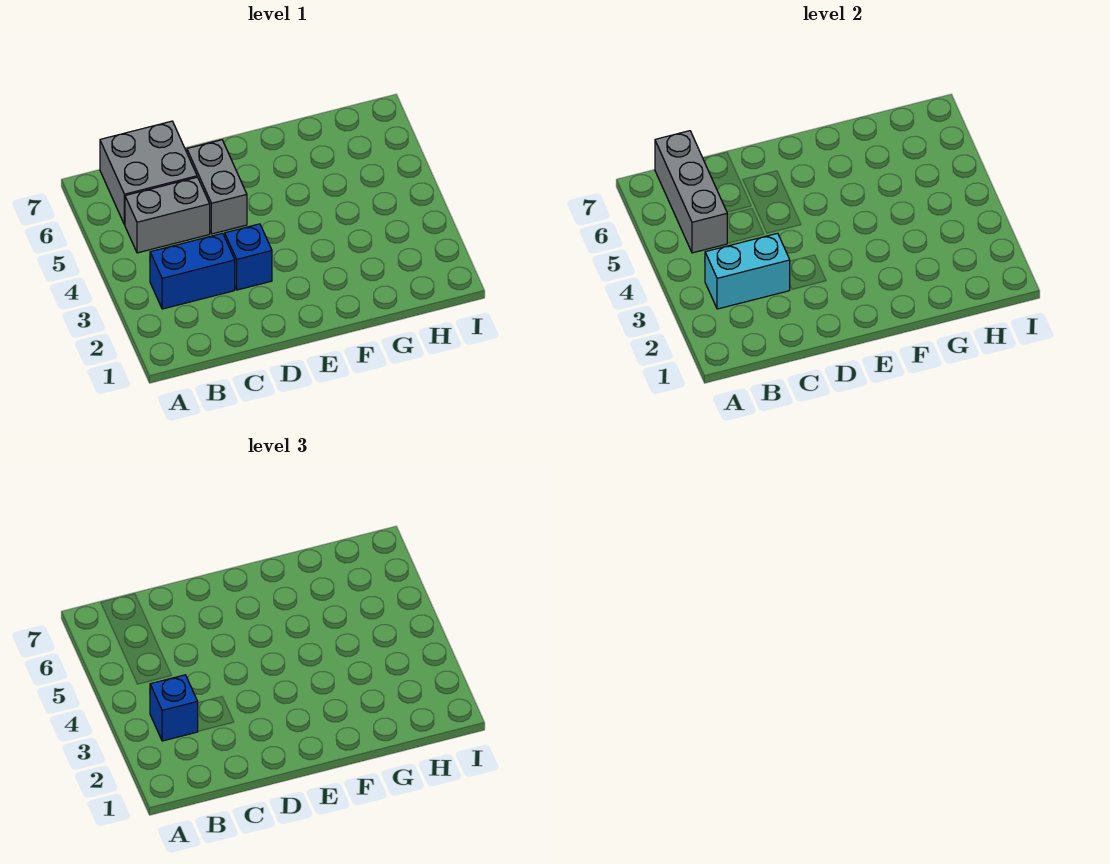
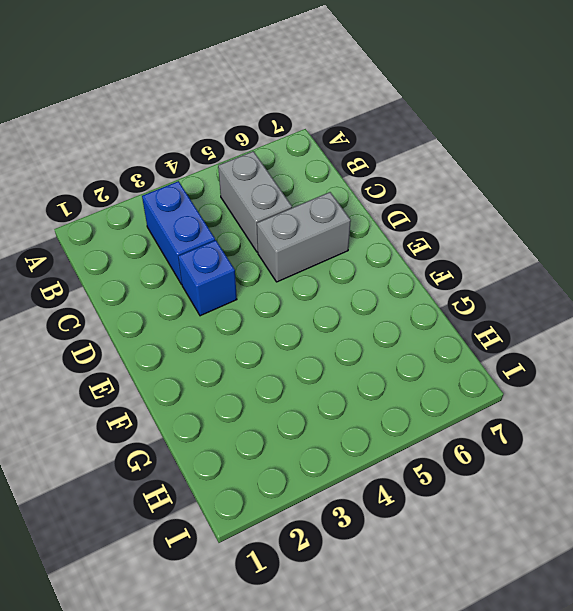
none -> grey brick B6:C7 level 1
none -> cyan brick B3:C3 level 2

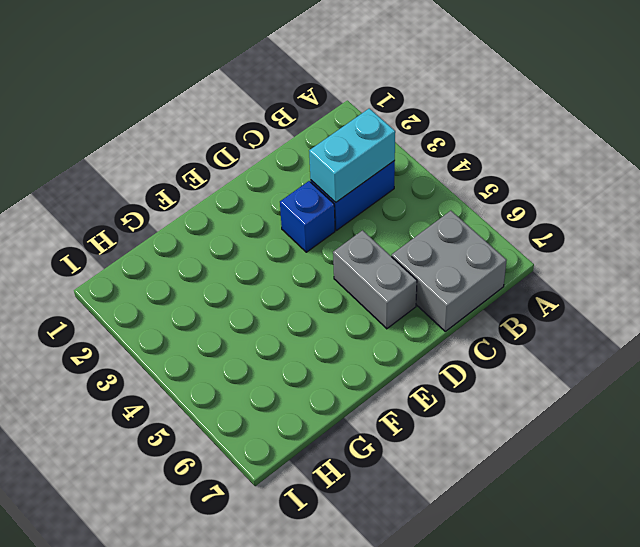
none -> grey brick B5:C5 level 1
none -> grey brick B5:B7 level 2

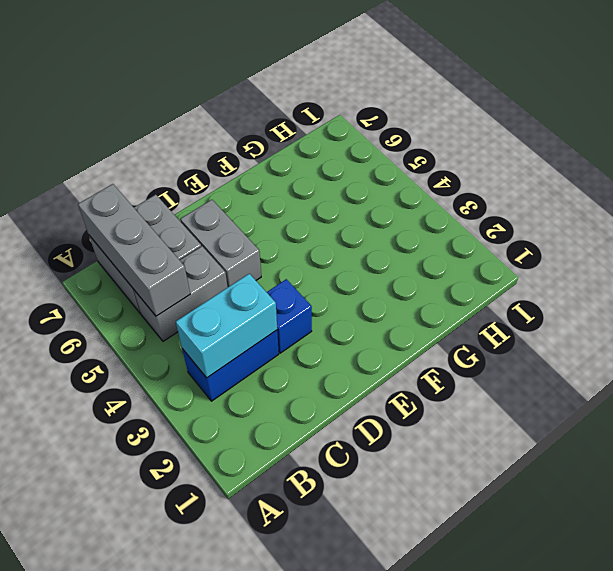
none -> blue brick B3 level 3

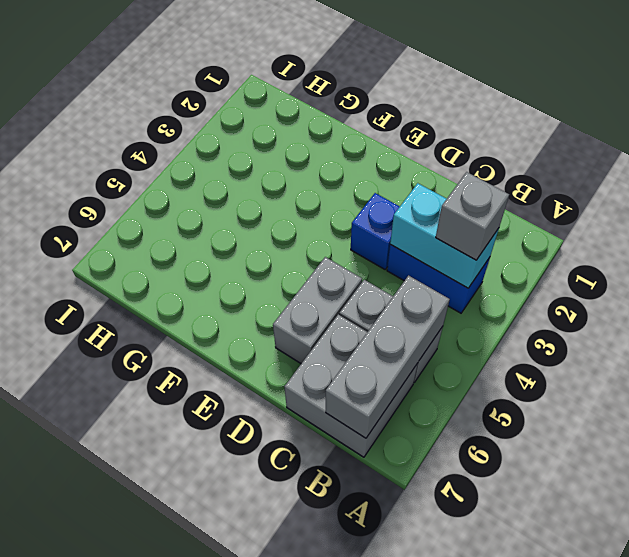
grey brick B3 level 3 -> blue brick B3 level 3

